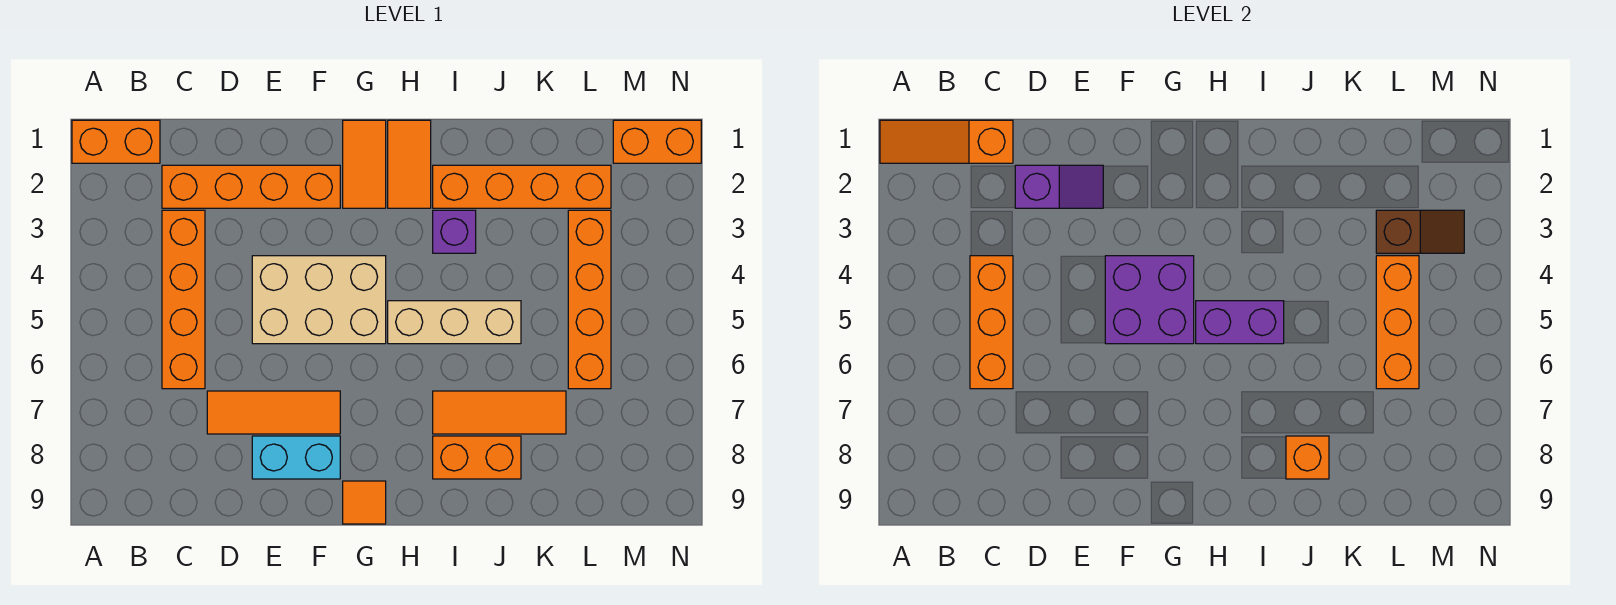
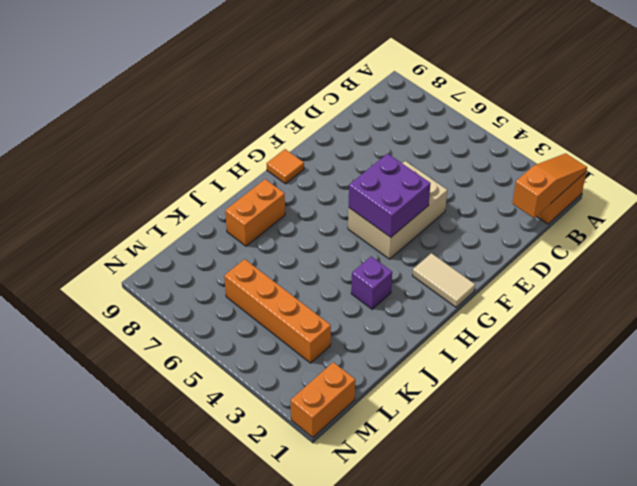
tan tile G1:G2 level 1 -> orange tile G1:G2 level 1
none -> orange brick C2:F2 level 1
none -> orange brick C3:C6 level 1
none -> orange tile D7:F7 level 1

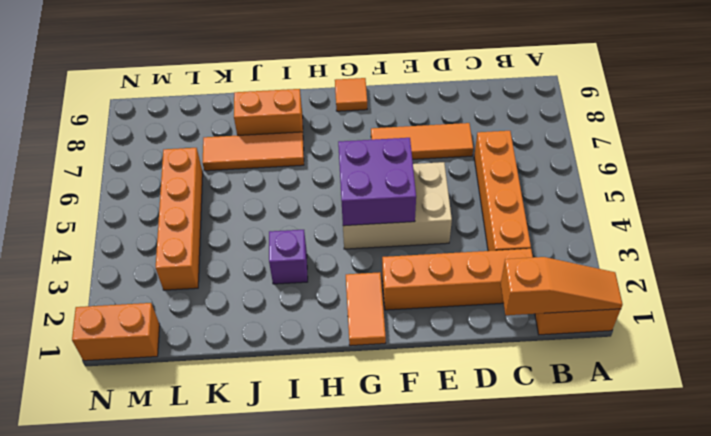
none -> cyan brick E8:F8 level 1
none -> orange tile H1:H2 level 1
none -> tan brick H5:J5 level 1

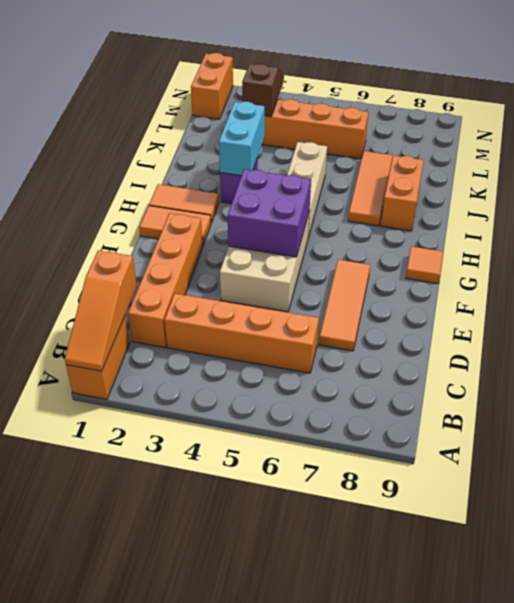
cyan brick I3:J3 level 2 -> cyan brick E8:F8 level 1
none -> orange brick I2:L2 level 1
none -> orange brick C4:C6 level 2
none -> purple slope D2:E2 level 2 top D

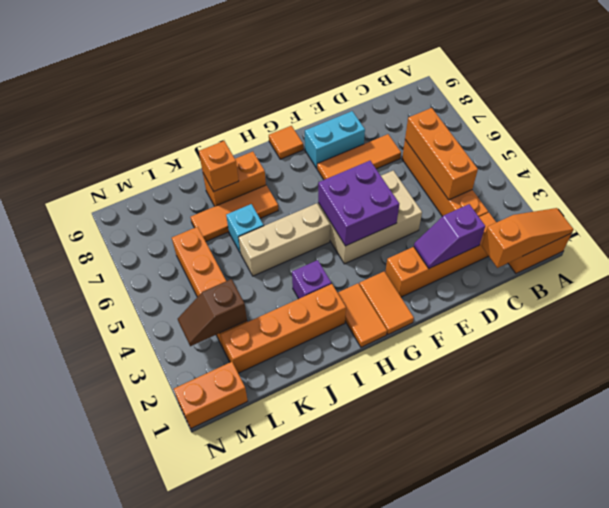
cyan brick J6 level 1 -> none
none -> purple brick H5:I5 level 2
none -> orange brick L4:L6 level 2

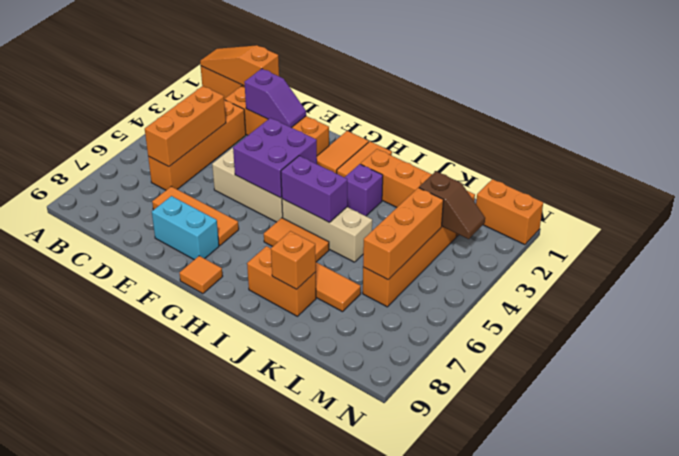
orange tile H6:I6 level 1 -> none

